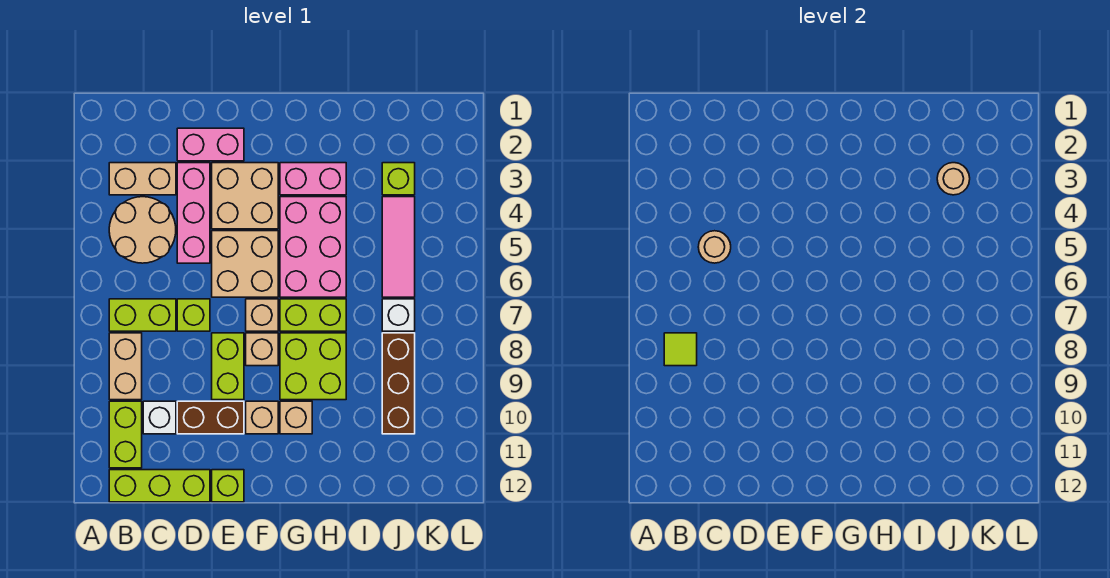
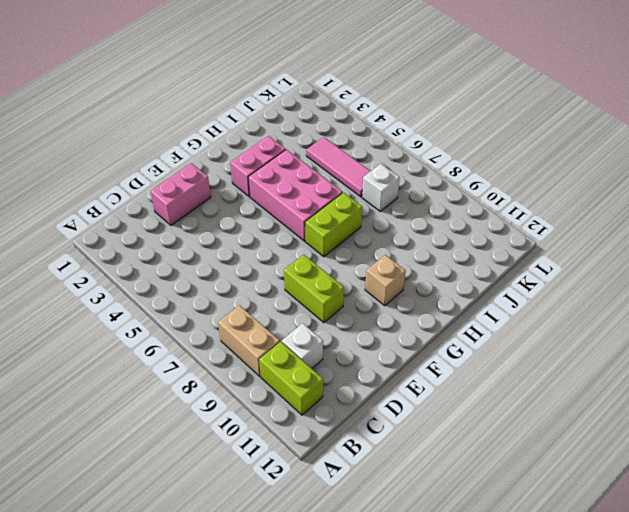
none -> tan brick B3:C3 level 1
none -> tan round brick B4:C5 level 1
none -> lime brick B7:C7 level 1
none -> lime brick B12:D12 level 1

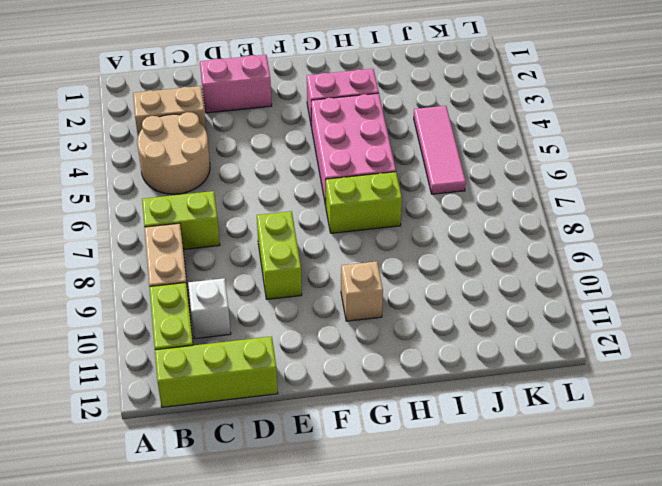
none -> pink brick D3:D5 level 1
none -> lime brick D7 level 1
none -> brown brick D10:E10 level 1
none -> tan brick E3:F4 level 1

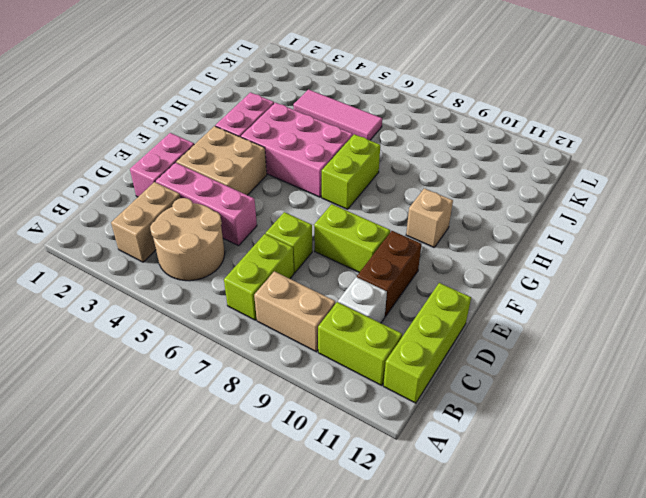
none -> tan brick E5:F6 level 1
none -> lime brick E12 level 1
none -> tan brick F7 level 1
none -> tan brick F8 level 1

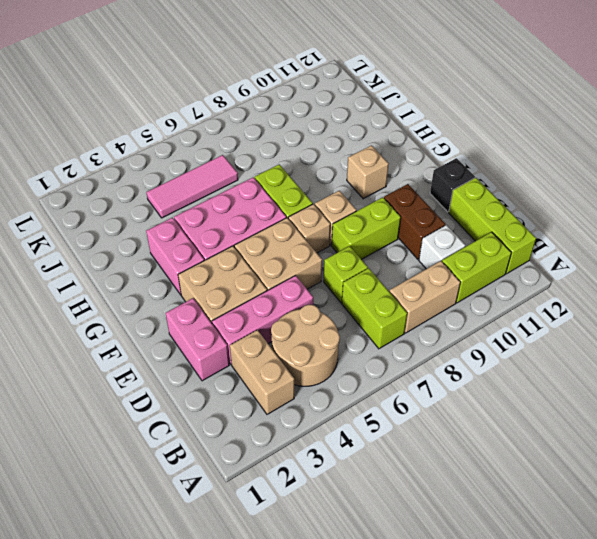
black brick E12 level 1 -> lime brick E12 level 1
none -> tan brick F10 level 1
none -> lime brick G8:H9 level 1
none -> lime brick J3 level 1
none -> white brick J7 level 1

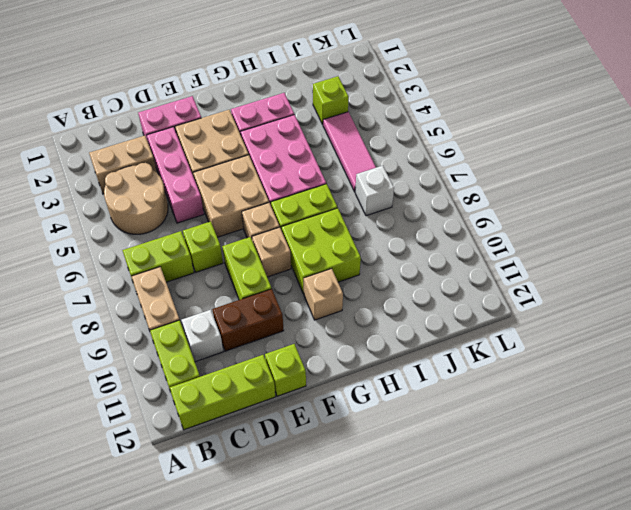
none -> tan brick F10 level 1
none -> brown brick J8:J10 level 1
none -> lime tile B8 level 2
none -> tan round brick C5 level 2

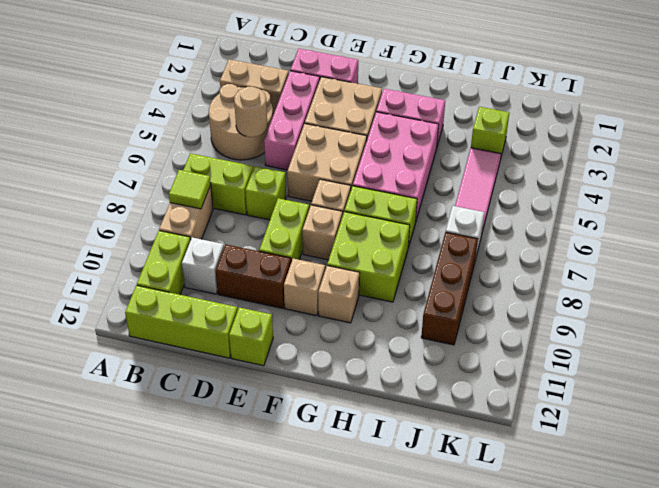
none -> tan round brick J3 level 2

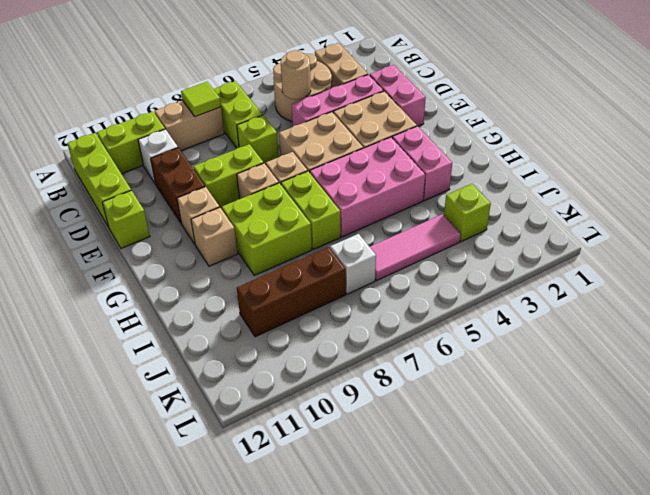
none -> tan round brick J3 level 2

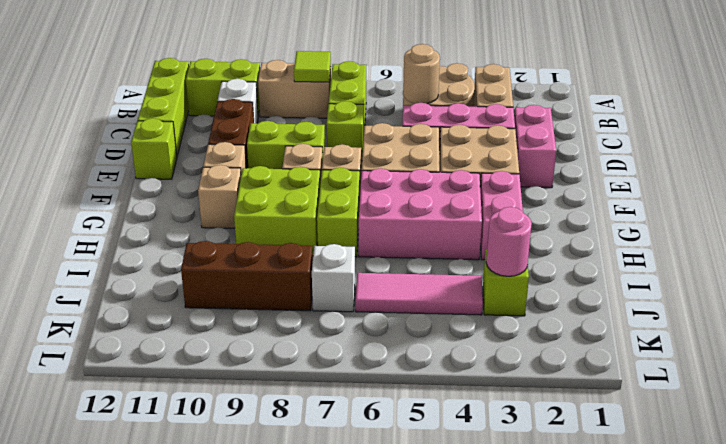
pink round brick J3 level 2 -> tan round brick J3 level 2

